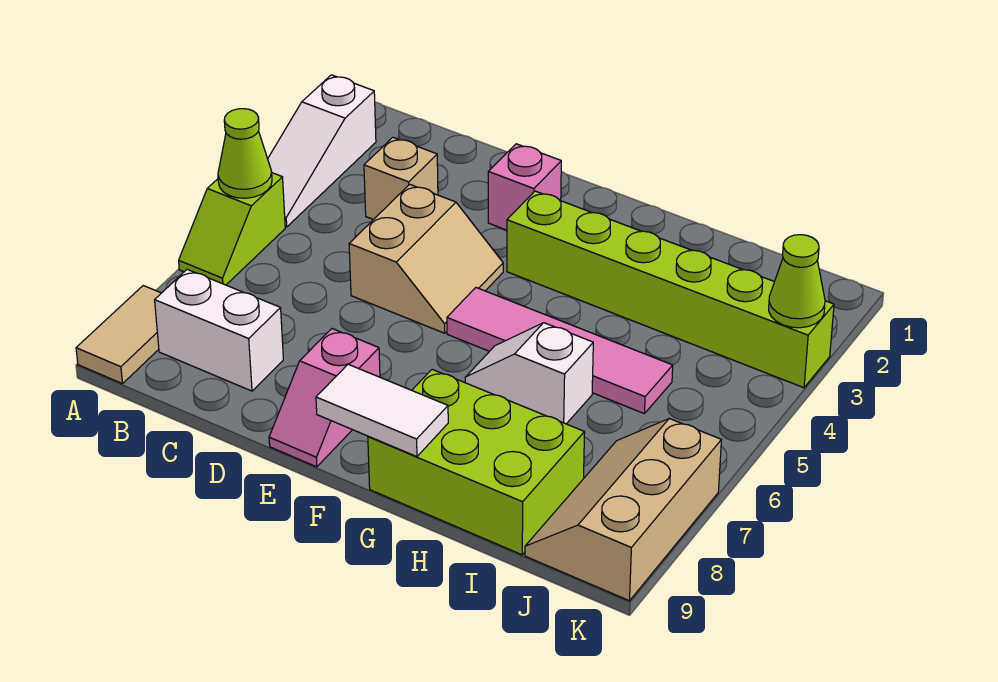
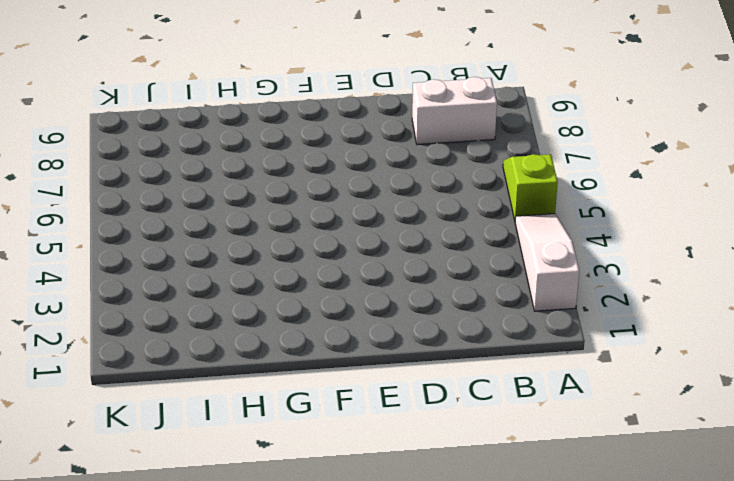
none -> tan tile A8:A9 level 1
none -> tan brick C3 level 1
none -> tan slope D4:E5 level 1 top D

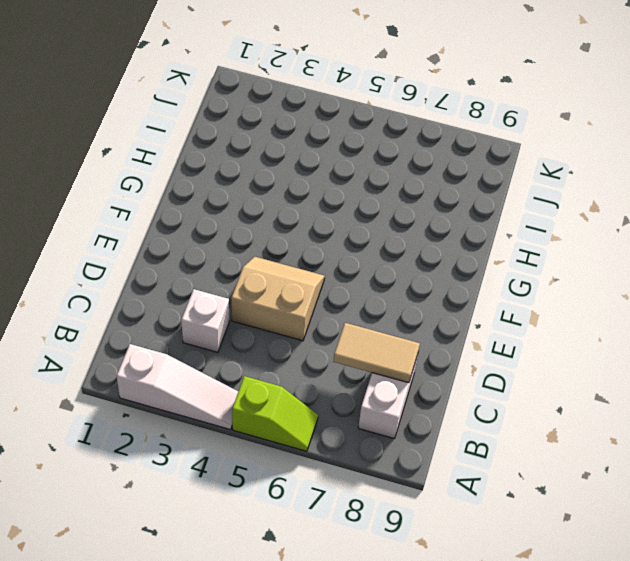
white brick C3 level 1 -> tan brick C3 level 1
tan tile C7:C8 level 2 -> tan tile A8:A9 level 1
none -> pink brick E2 level 1
none -> pink slope E8:E9 level 1 top 8
none -> lime brick F3:K3 level 1

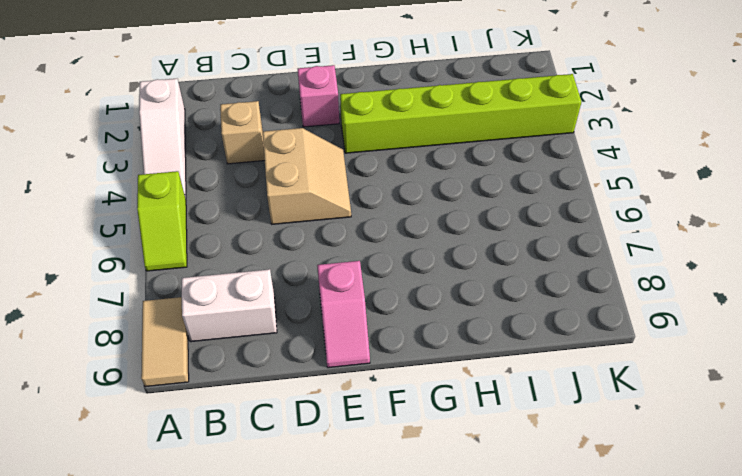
none -> pink tile F5:I5 level 1
none -> white slope G6:H6 level 1 top H
none -> lime brick G8:I9 level 1

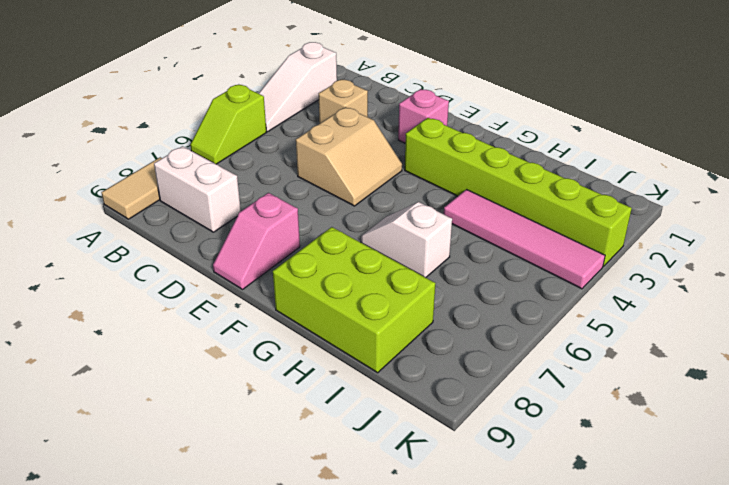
pink tile H4:K4 level 1 -> pink tile F5:I5 level 1
none -> tan slope J7:K9 level 1 top K
none -> lime cone A5 level 2
none -> white tile F9:G9 level 2

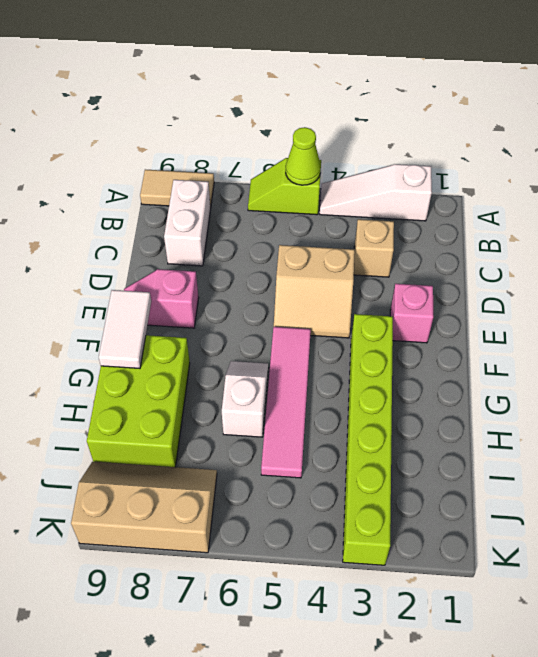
none -> lime cone K3 level 2

